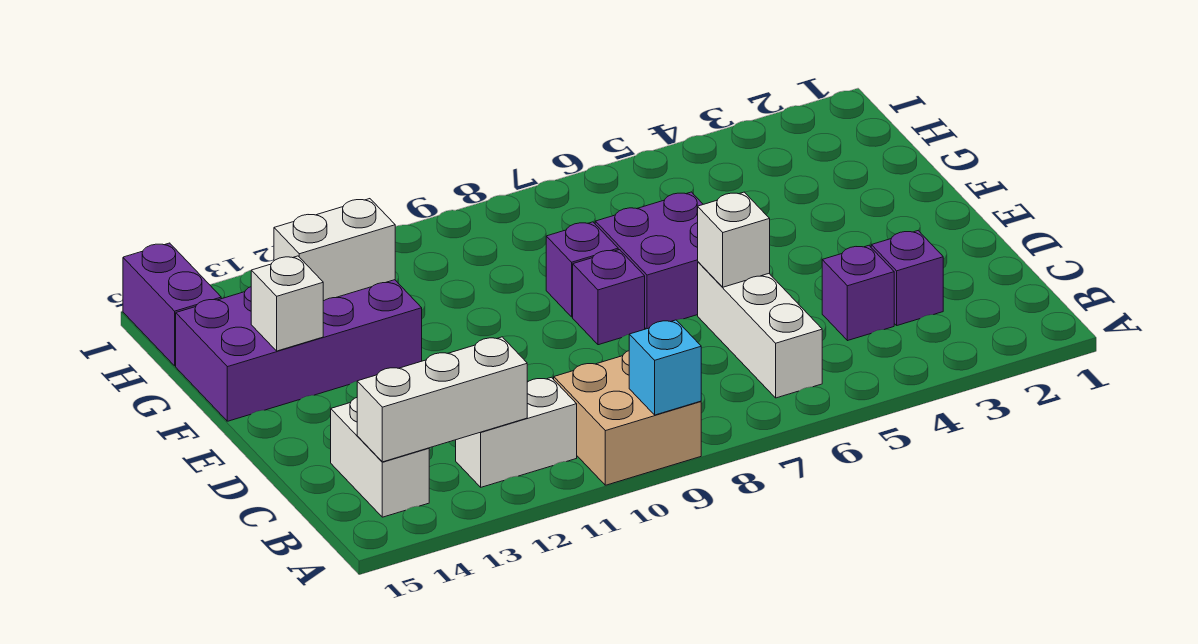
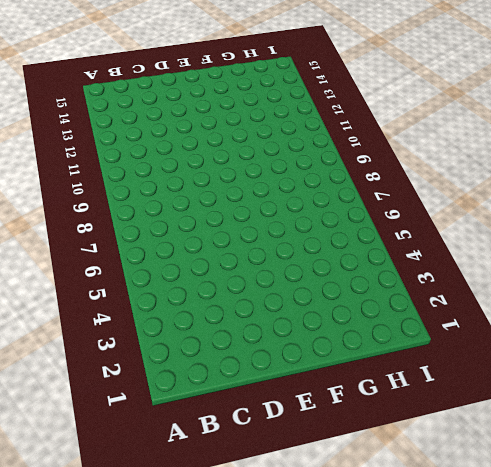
none -> tan brick A9:B10 level 1
none -> white brick B6:D6 level 1
none -> white brick B11:B12 level 1

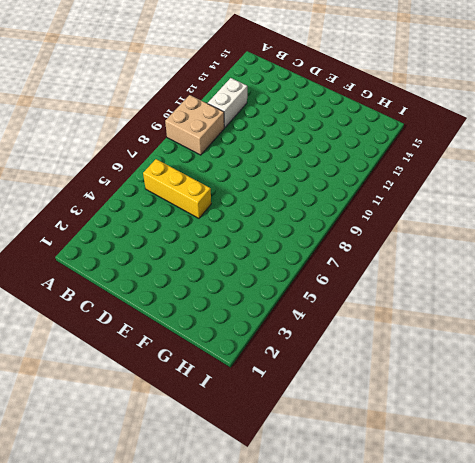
yellow brick B6:D6 level 1 -> white brick B6:D6 level 1
none -> white brick B14:C14 level 1
none -> purple brick C3 level 1
none -> purple brick C4 level 1

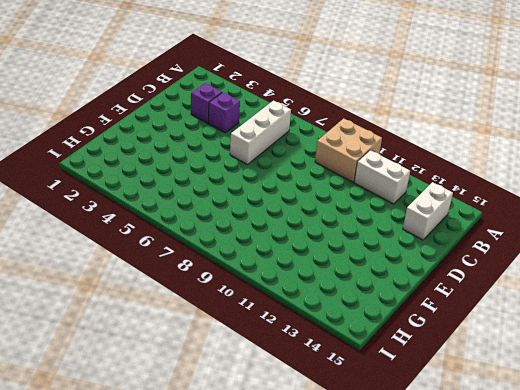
none -> purple brick E6:F7 level 1
none -> purple brick E8 level 1
none -> purple brick F8 level 1

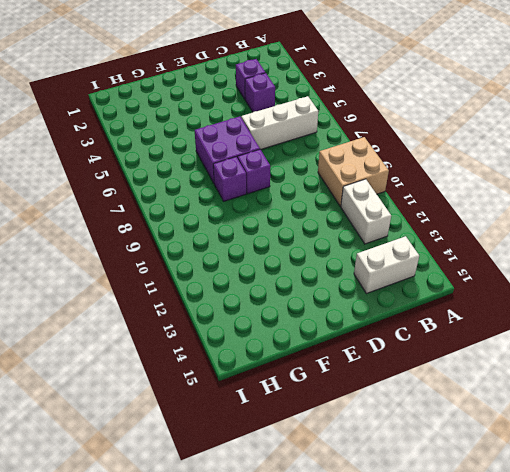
none -> purple brick F12:G15 level 1
none -> purple brick H15:I15 level 1
none -> cyan brick A9 level 2

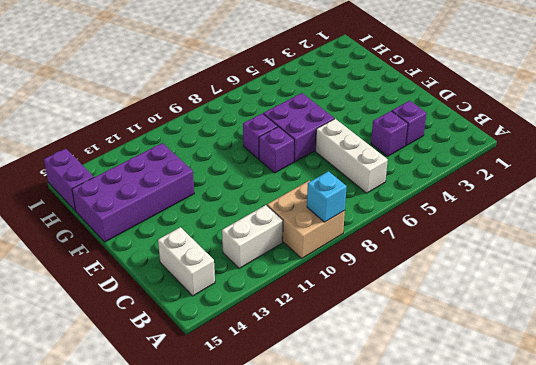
none -> white brick B12:B14 level 2
none -> white brick D6 level 2
none -> white brick F14 level 2

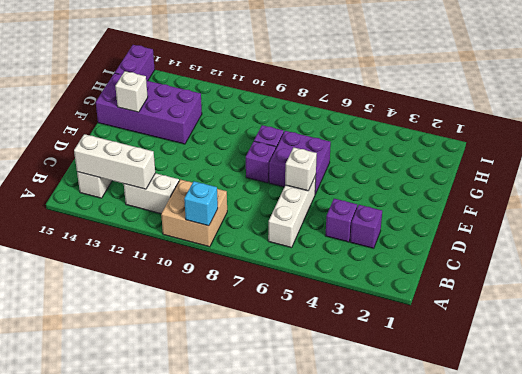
none -> white brick G12:G13 level 2

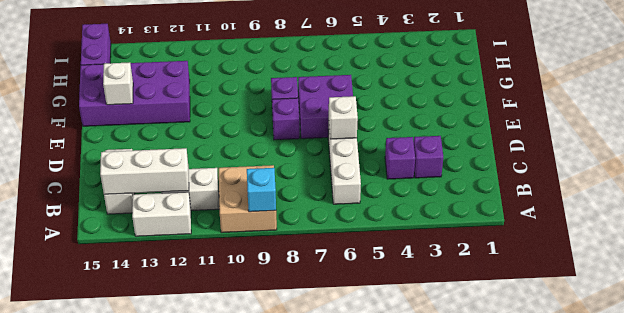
white brick A12:A13 level 1 -> white brick G12:G13 level 2

